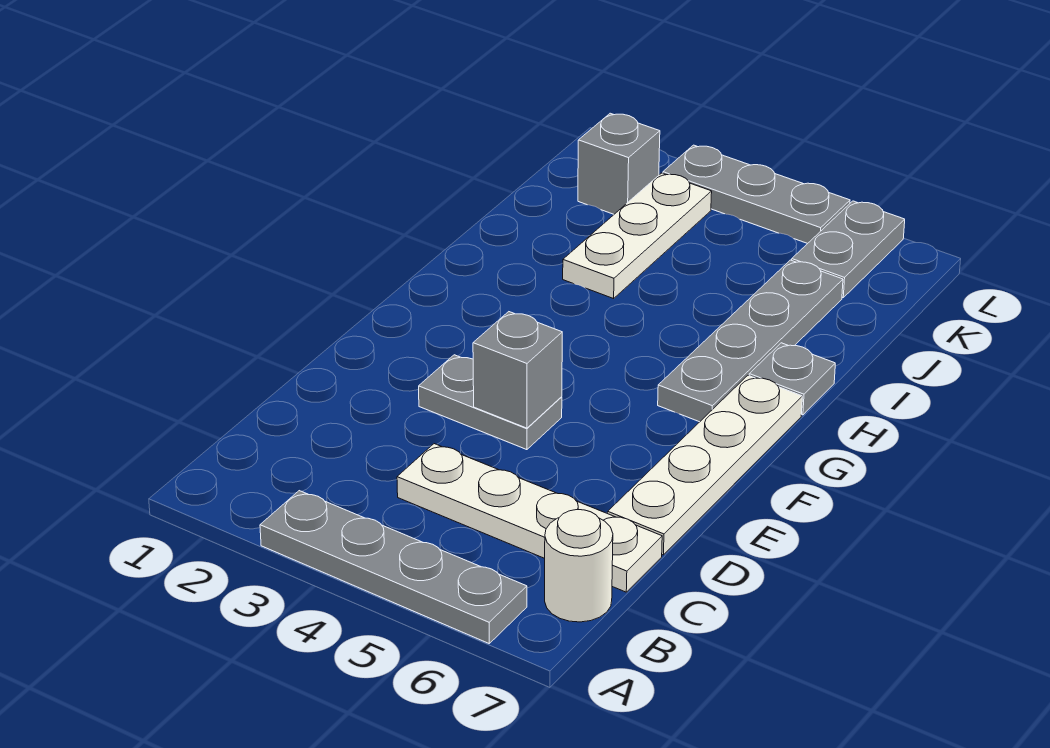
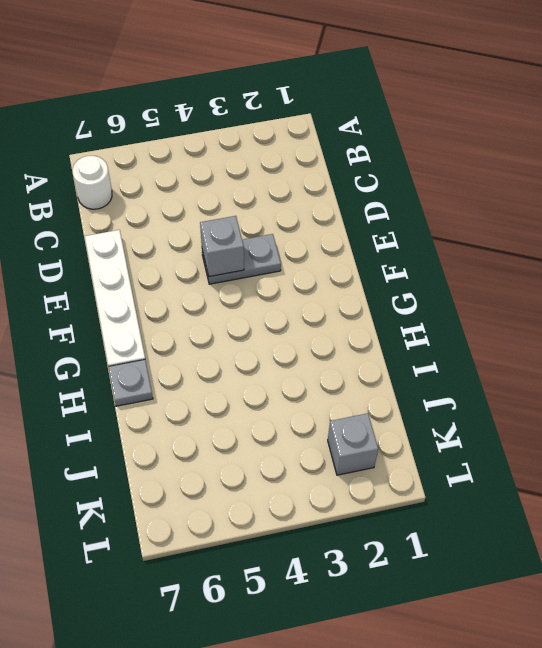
none -> grey plate A3:A6 level 1
none -> white plate C4:C7 level 1
none -> grey plate G6:J6 level 1

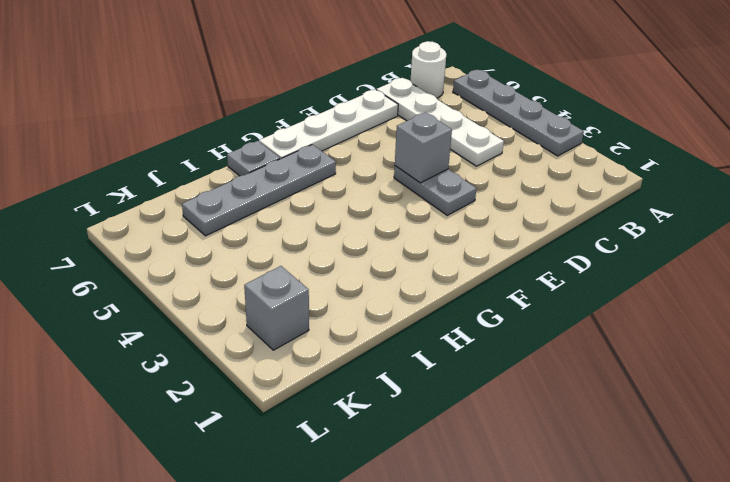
none -> white plate I3:K3 level 1
none -> grey plate K6:L6 level 1
none -> grey plate L3:L5 level 1

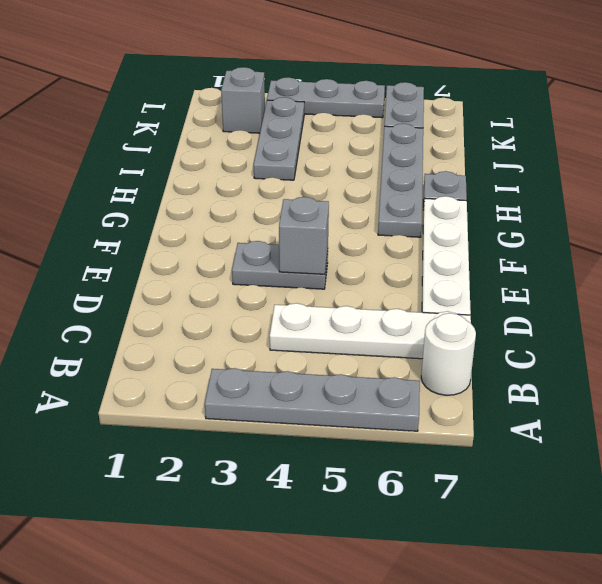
grey plate I3:K3 level 1 -> white plate I3:K3 level 1

